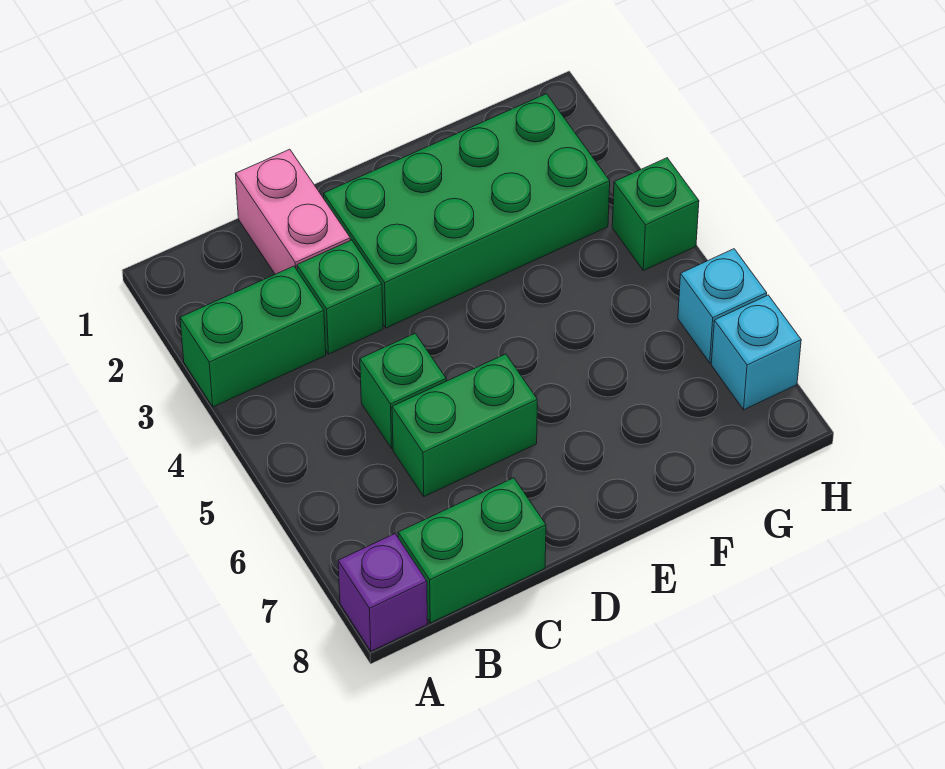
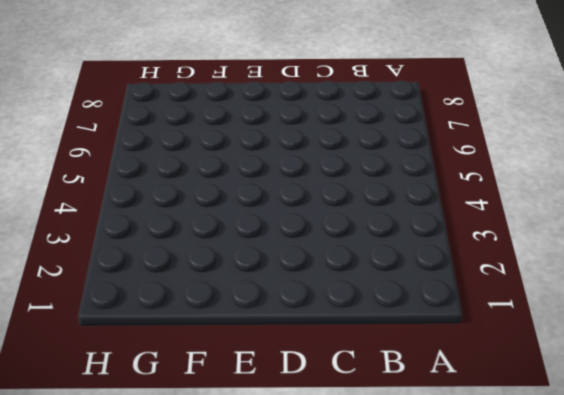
none -> green brick A3:B3 level 1
none -> purple brick A8 level 1

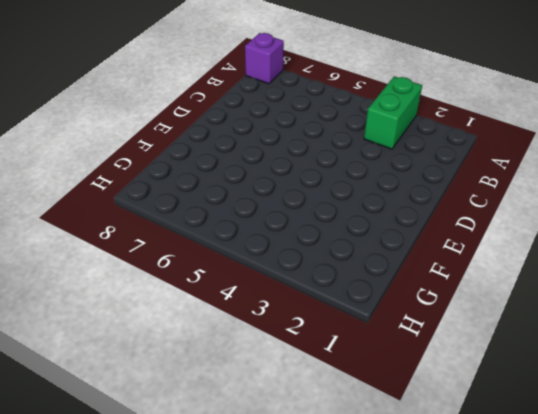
none -> green brick B8:C8 level 1
none -> pink brick C1:C2 level 1

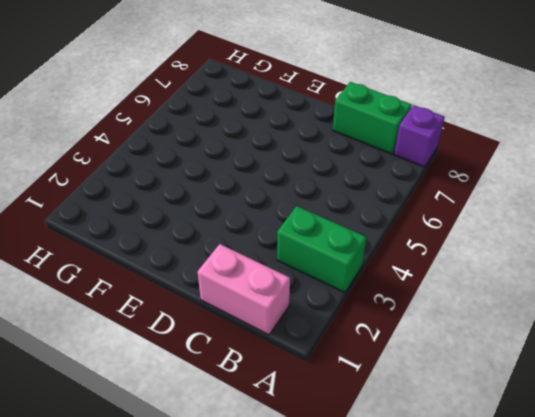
pink brick B1:C1 level 1 -> pink brick C1:C2 level 1
none -> green brick C3 level 1
none -> green brick C5 level 1

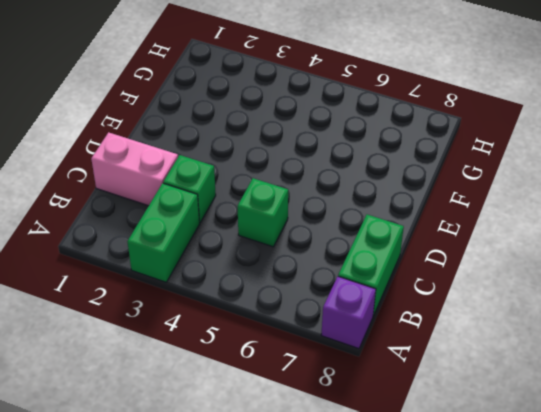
none -> green brick C6:D6 level 1
none -> green brick D2:G3 level 1

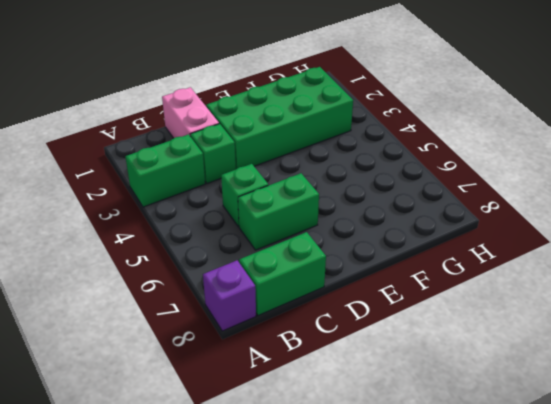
none -> green brick H4 level 1
none -> cyan brick H6 level 1

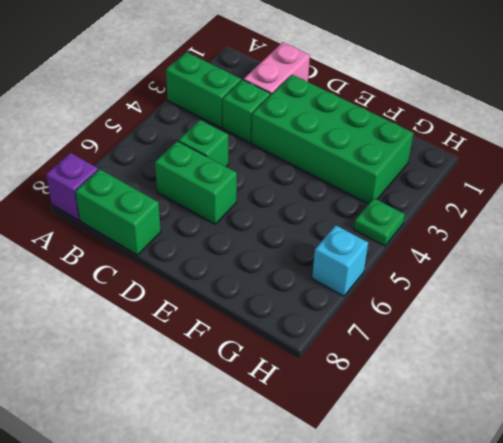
green plate H4 level 1 -> green brick H4 level 1
none -> cyan brick H7 level 1

